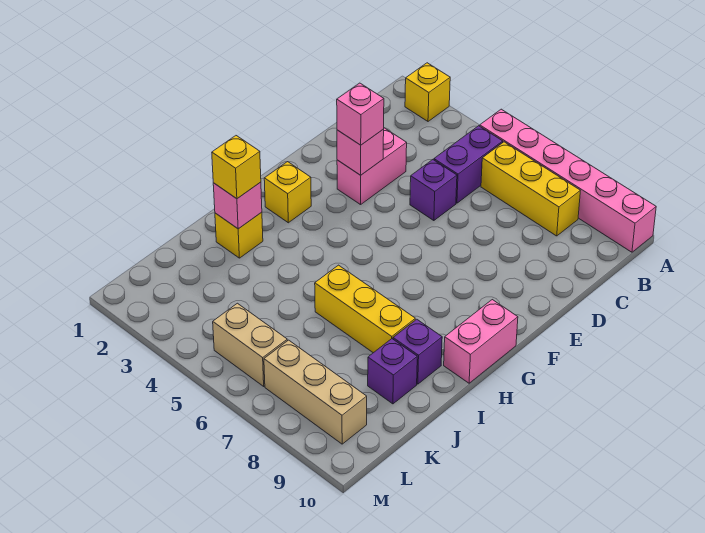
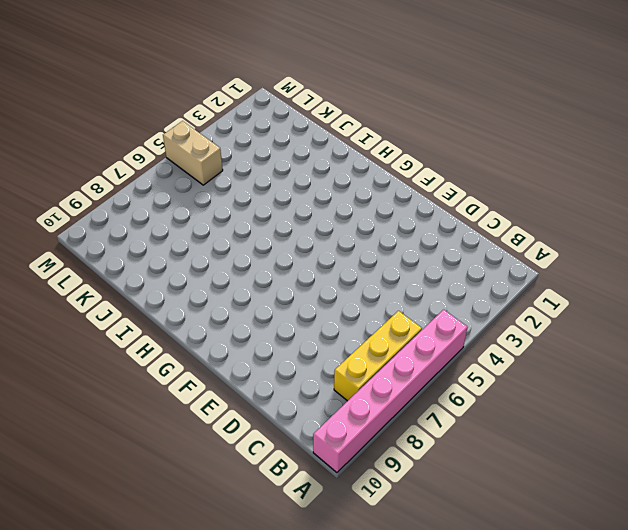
tan brick L5:M5 level 1 -> tan brick L5:L6 level 1
none -> yellow brick A2 level 1
none -> purple brick B5:C5 level 1
none -> pink brick D3:E3 level 1

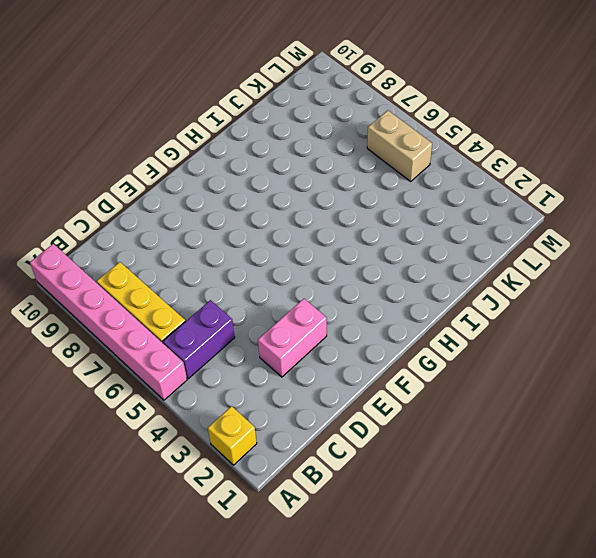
none -> purple brick D5 level 1
none -> yellow brick G2 level 1
none -> pink brick G10:H10 level 1

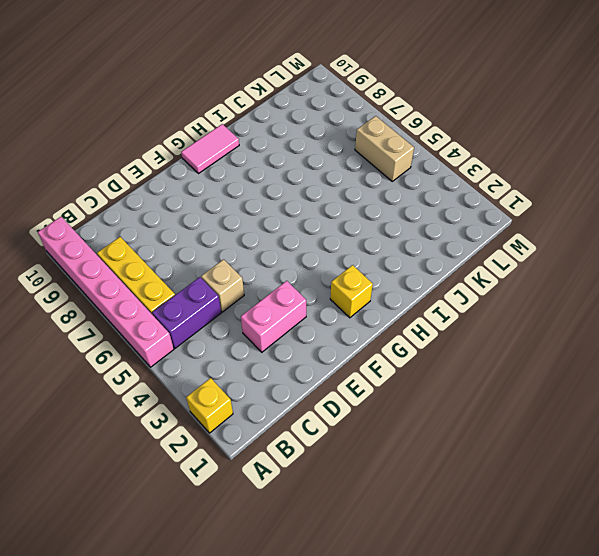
tan brick D5 level 1 -> purple brick D5 level 1
pink tile G10:H10 level 1 -> pink brick G10:H10 level 1
none -> yellow brick I2 level 1
none -> yellow brick I6:I8 level 1
none -> purple brick I9 level 1

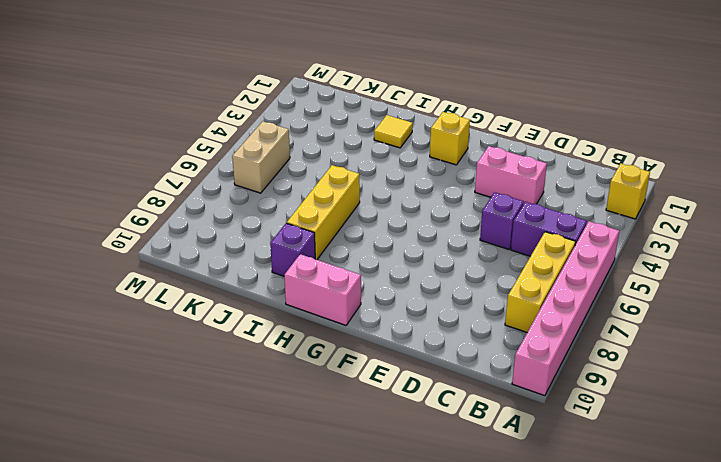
yellow tile I2 level 1 -> yellow brick I2 level 1
none -> purple brick J9 level 1
none -> tan brick L7:L9 level 1
none -> pink brick E3 level 2

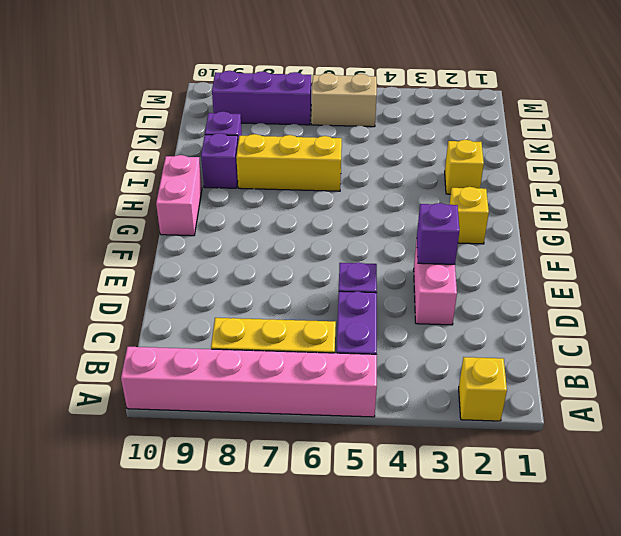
purple brick E3 level 2 -> pink brick E3 level 2
purple brick L7:L9 level 1 -> tan brick L7:L9 level 1
none -> pink brick I2 level 2
none -> pink brick E3 level 3
none -> yellow brick I2 level 3

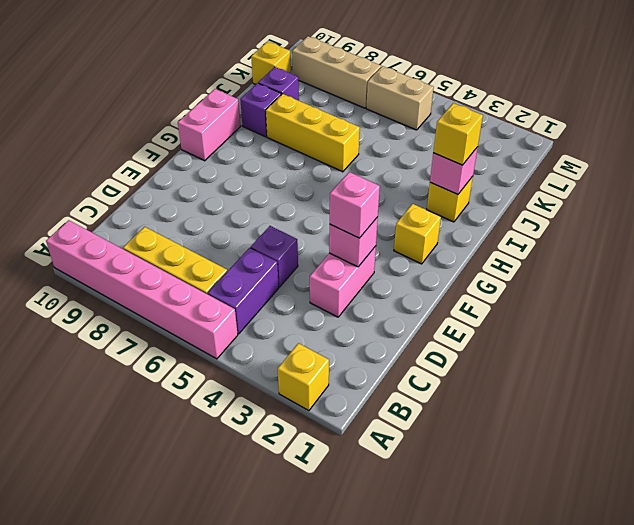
yellow brick K10 level 1 -> none

